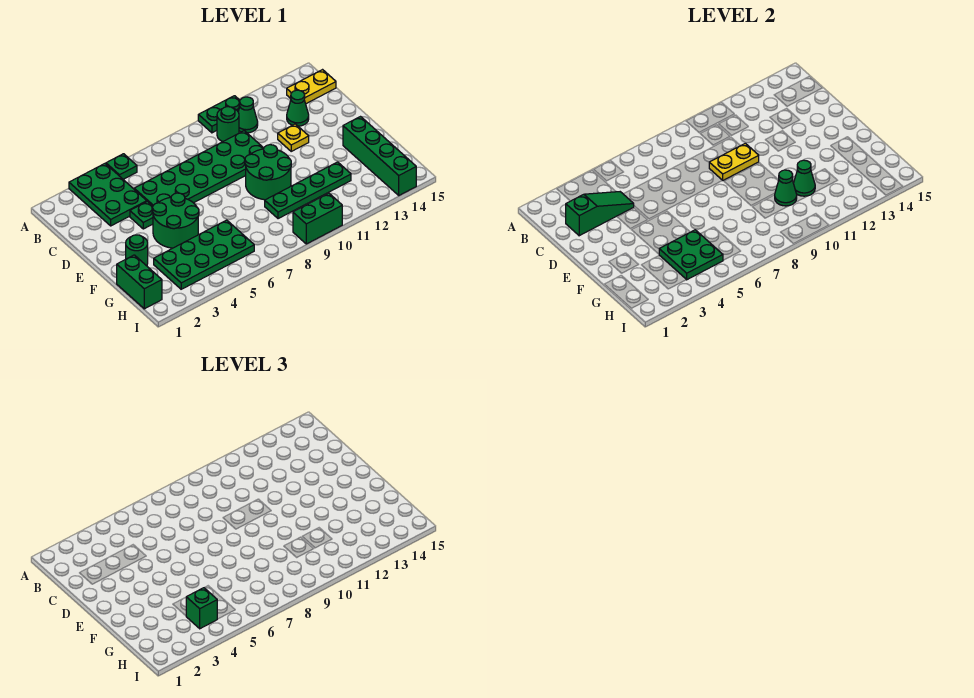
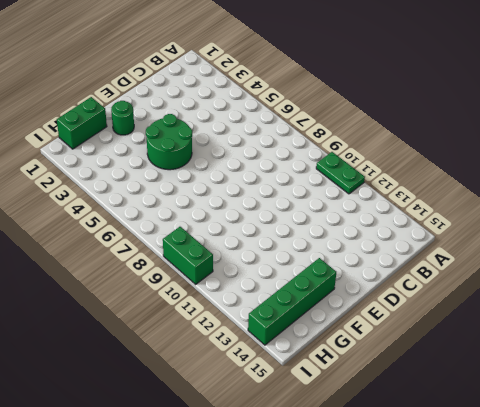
none -> green plate A3:C4 level 1
none -> green plate A5 level 1
none -> green round brick B10 level 1

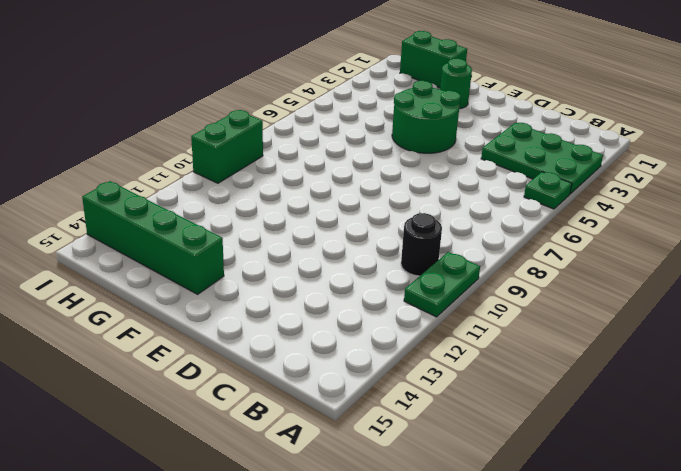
black round brick B10 level 1 -> green round brick B10 level 1
none -> green cone B11 level 1
none -> yellow plate B14:B15 level 1
none -> green plate C5:D10 level 1

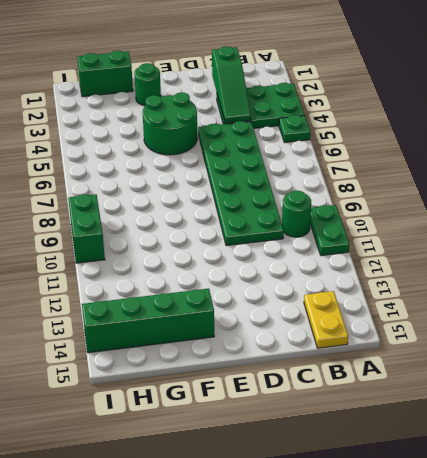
none -> green cone B11 level 1
none -> green cone C13 level 1
none -> green plate D4 level 1

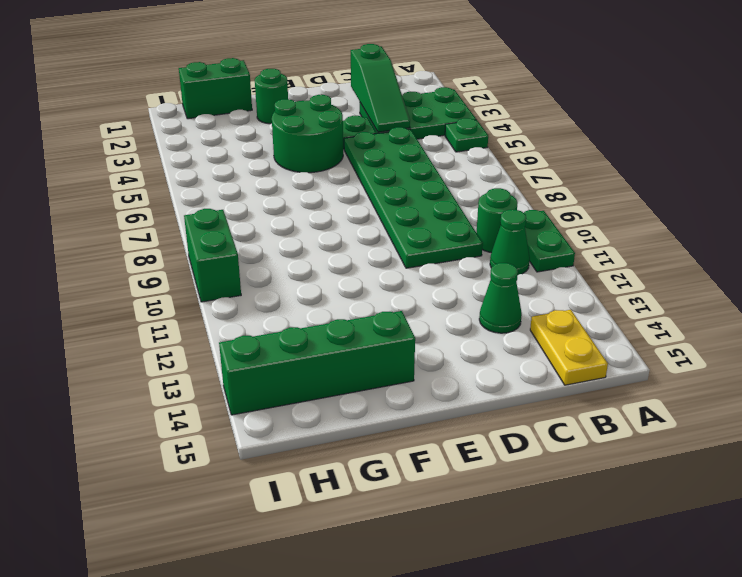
none -> yellow plate D12 level 1
none -> green round brick E9:F10 level 1
none -> green plate G3:H6 level 1

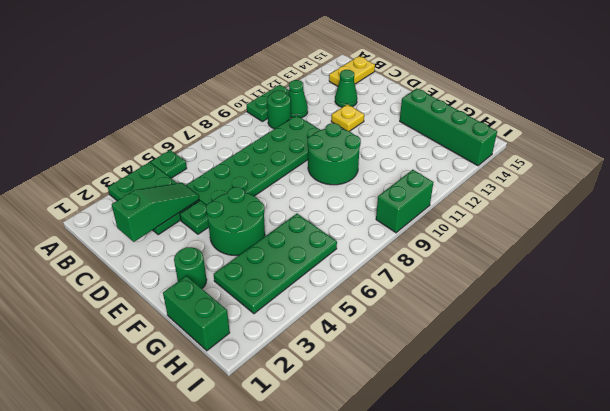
none -> green plate G9:G12 level 1
none -> yellow plate D9:D10 level 2
none -> green plate G4:H5 level 2

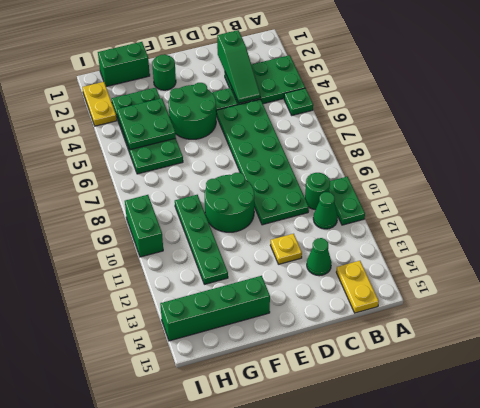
yellow plate I2:I3 level 1 -> yellow plate D9:D10 level 2
none -> green cone G10 level 2
none -> green cone G11 level 2
none -> green brick H4 level 3

